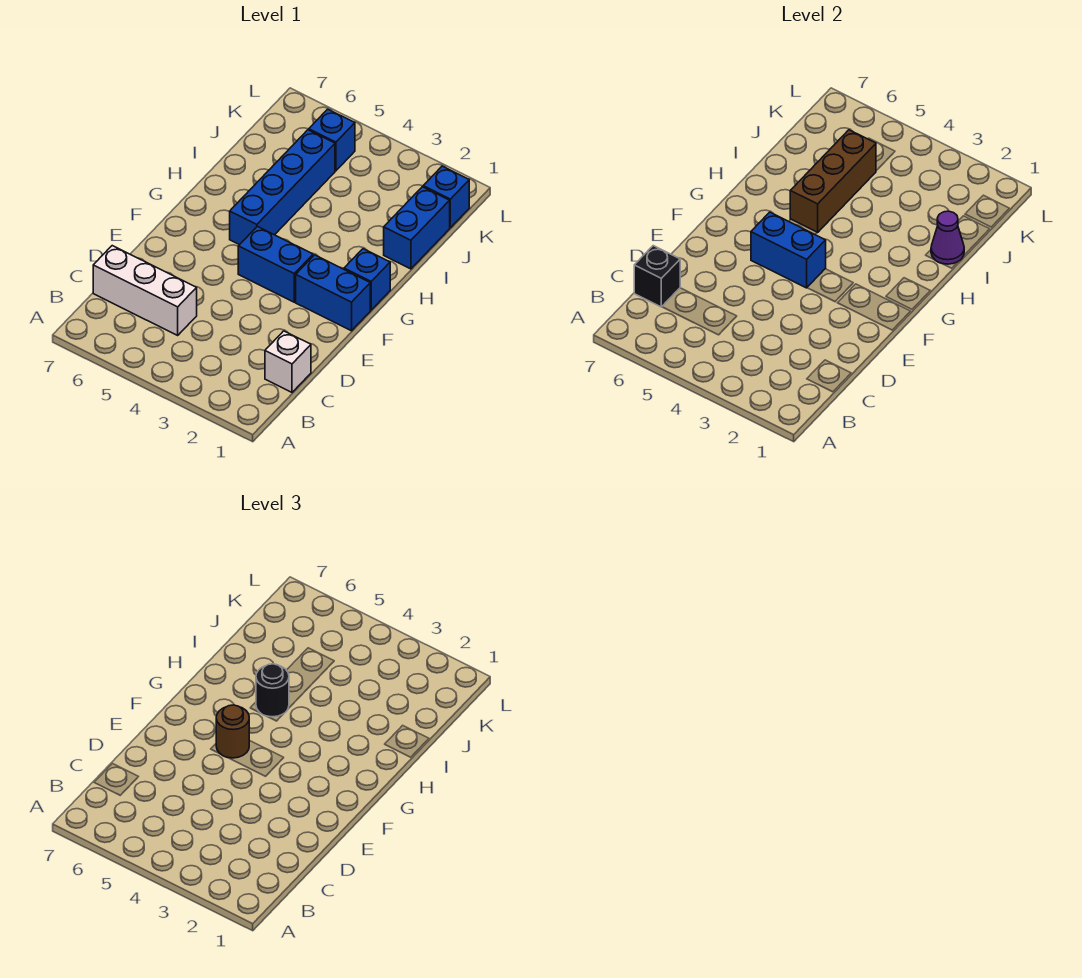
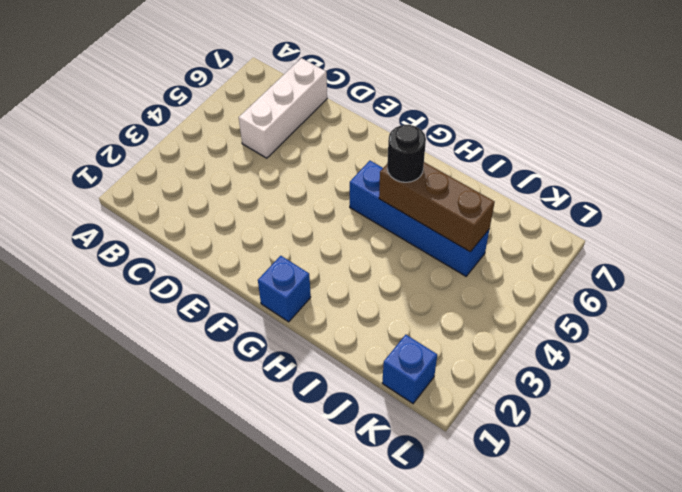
none -> white brick C1 level 1
none -> blue brick F1:F2 level 1
none -> blue brick F3:F4 level 1

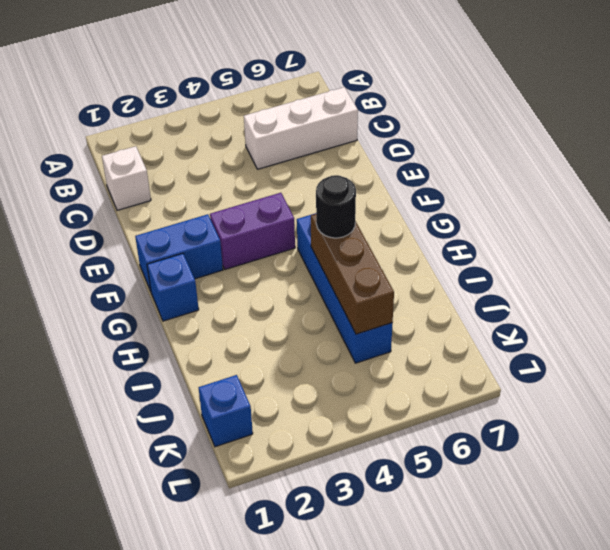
purple brick F3:F4 level 1 -> blue brick F3:F4 level 1
none -> blue brick I1:J1 level 1
none -> blue brick K5 level 1
none -> black brick C7 level 2

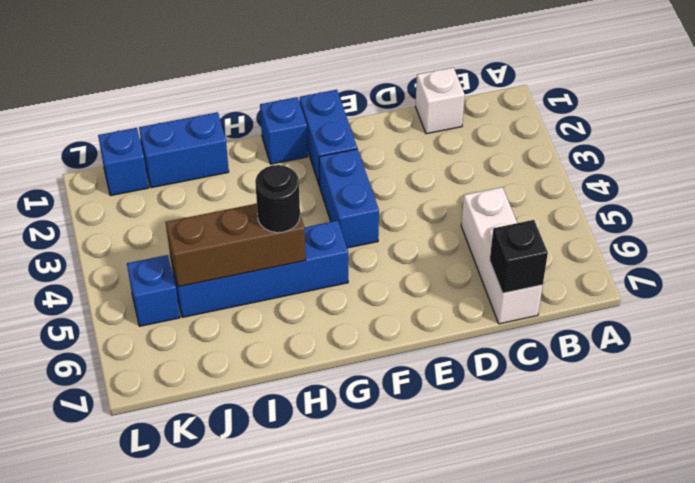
none -> blue brick F4:F5 level 2
none -> purple cone I1 level 2
none -> brown round brick F5 level 3

